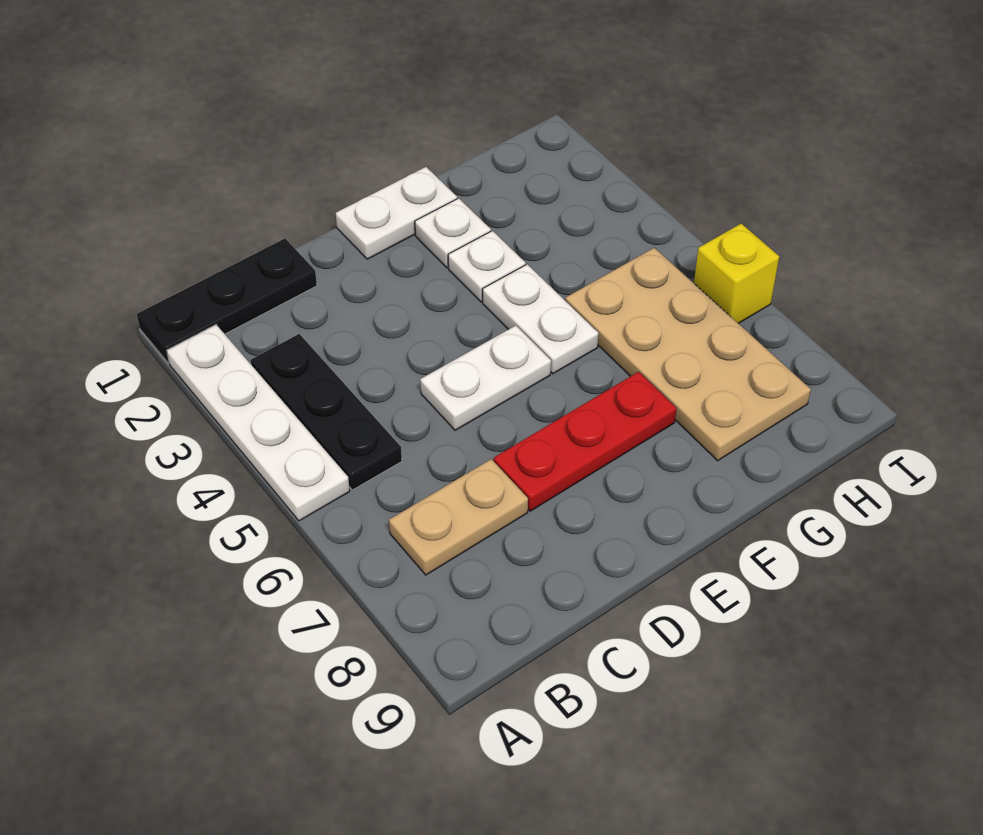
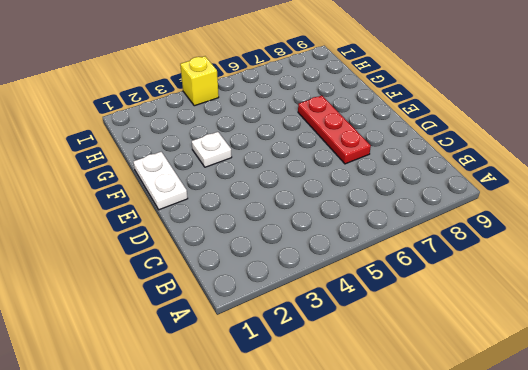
yellow brick I4 level 1 -> yellow brick I6 level 1
none -> black plate A1:C1 level 1
none -> white plate A2:A5 level 1
none -> black plate B3:B5 level 1

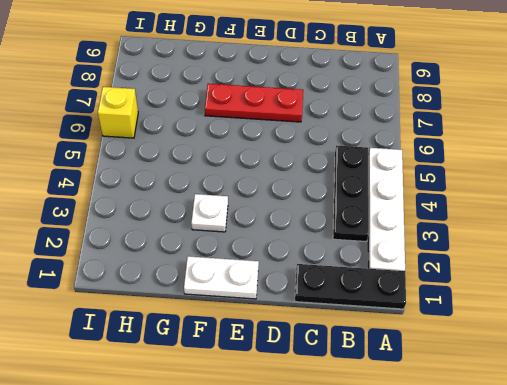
none -> tan plate B7:C7 level 1
none -> white plate D5:E5 level 1
none -> white plate F2 level 1

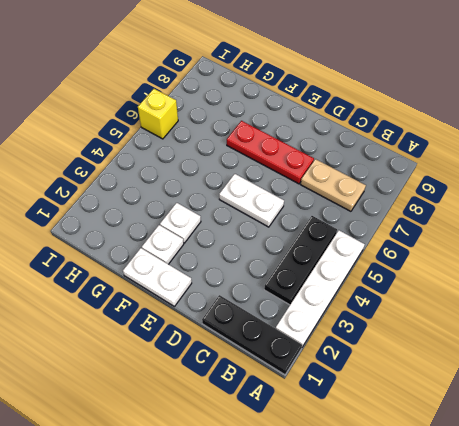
none -> white plate F4:F5 level 1
none -> tan plate G5:H8 level 1

